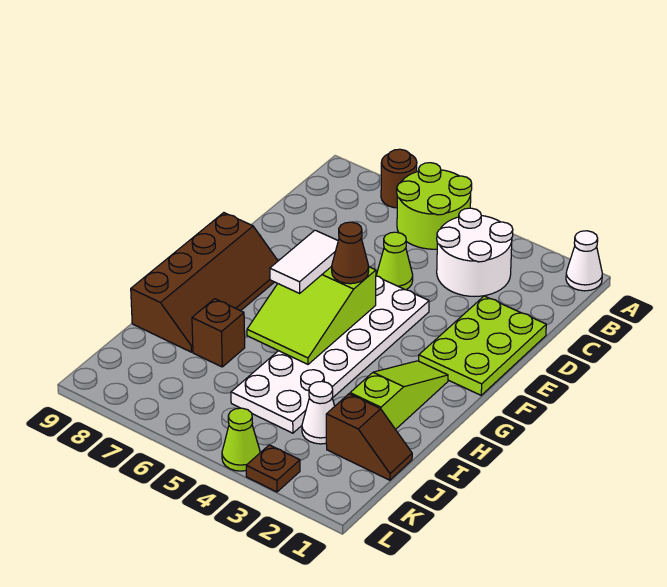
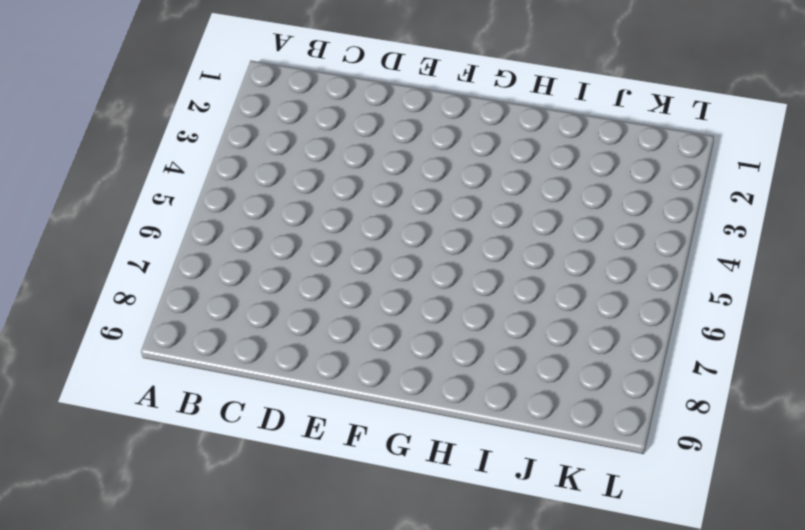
none -> white cone A1 level 1
none -> lime round brick A5:B6 level 1
none -> brown round brick A7 level 1

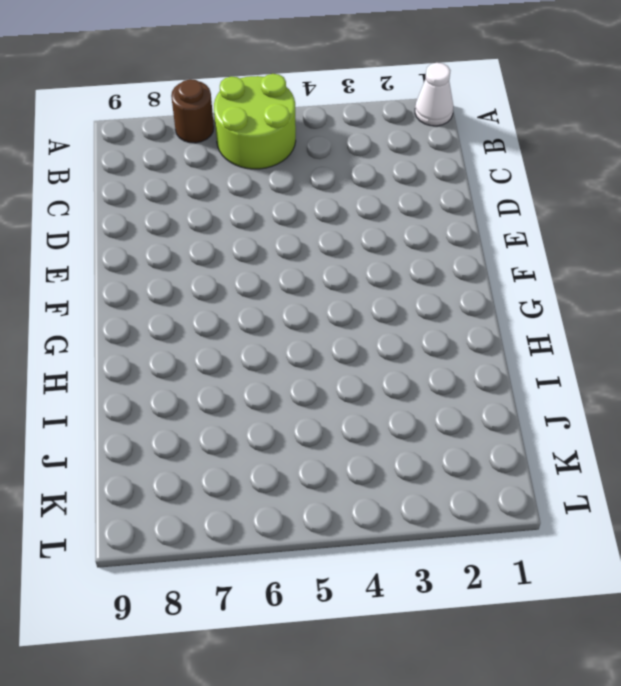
none -> white round brick B3:C4 level 1
none -> lime plate D1:F2 level 1
none -> lime cone D5 level 1

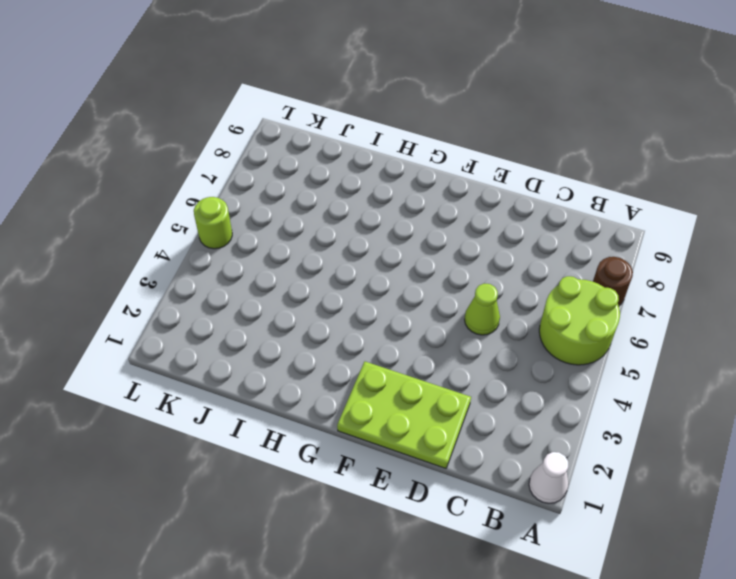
lime round brick L5 level 1 -> none
none -> white round brick B3:C4 level 1
none -> white plate E4:J5 level 1
none -> brown slope F8:I9 level 1 top 9

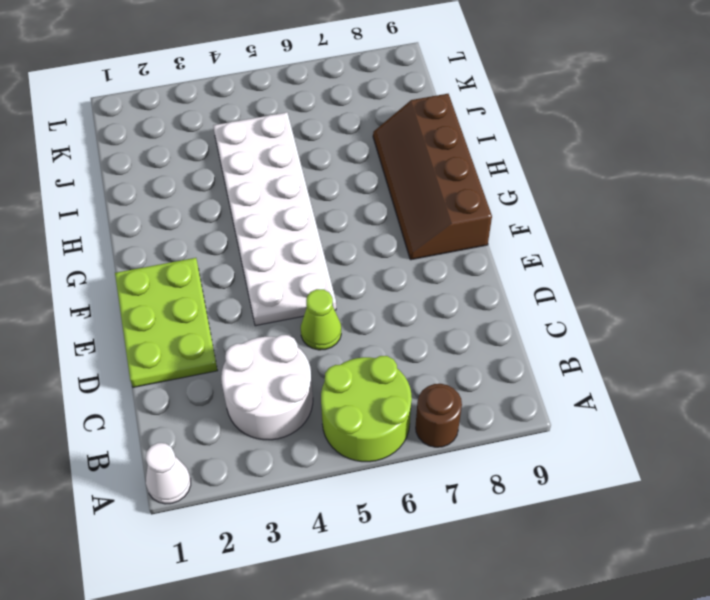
none -> lime slope G2:I2 level 1 top I
none -> brown brick I7 level 1
none -> brown slope J1:J2 level 1 top 2

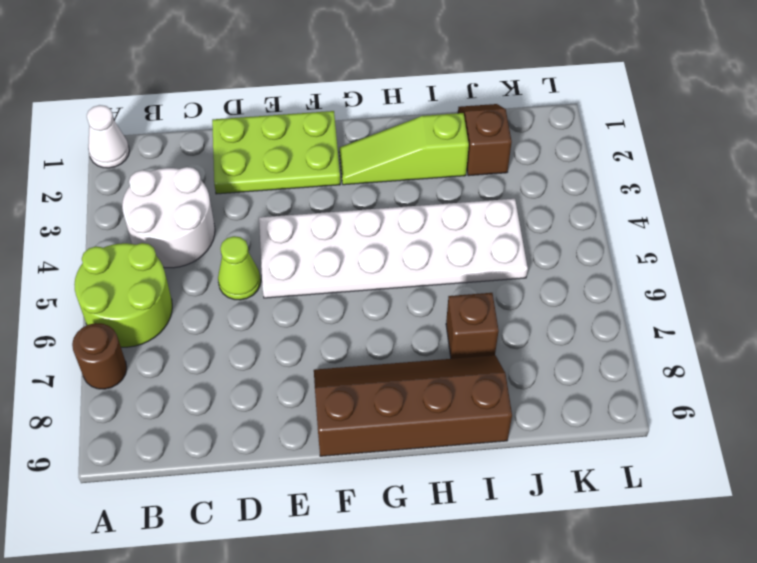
none -> white cone J3 level 1
none -> brown plate L3 level 1
none -> lime cone L4 level 1

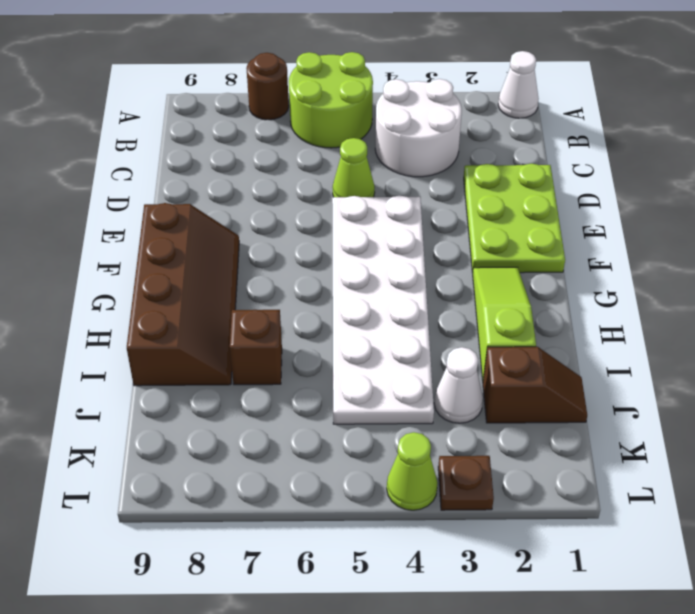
none -> lime slope F5:H6 level 2 top F
none -> brown cone F5 level 3
none -> white tile F6:G6 level 3

